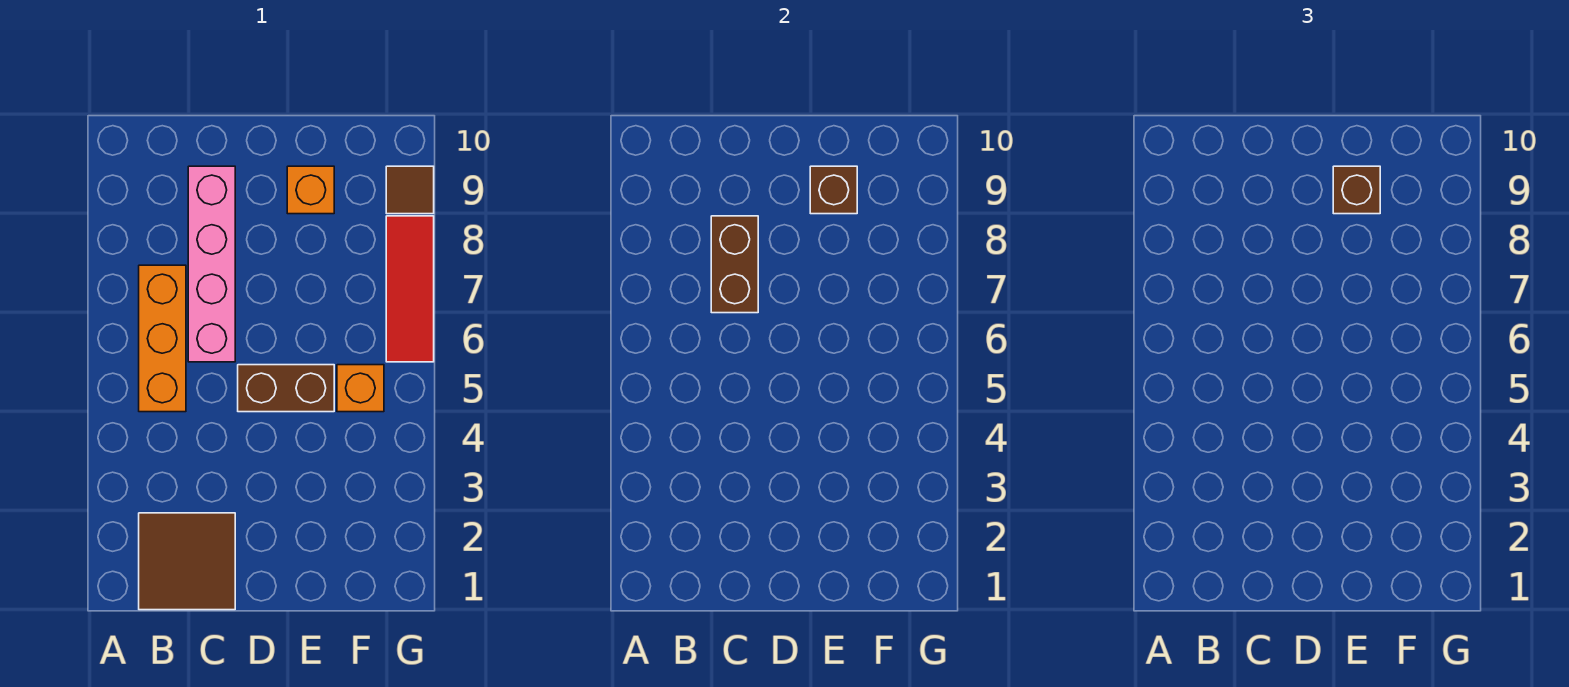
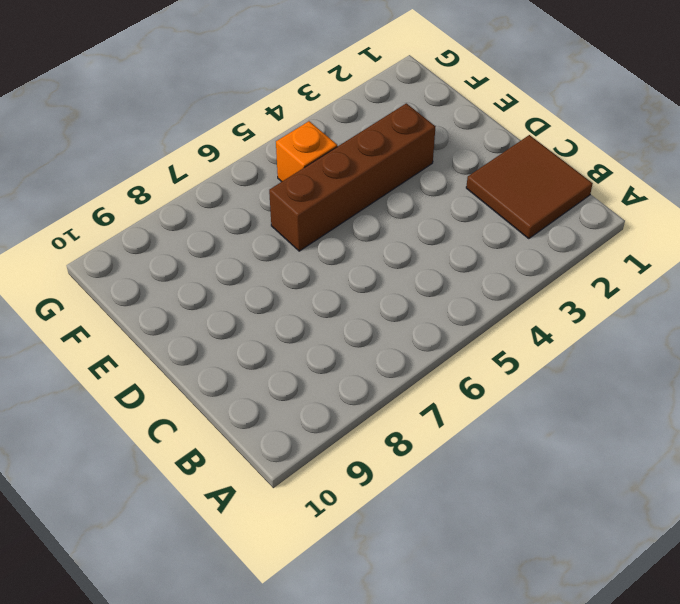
brown brick E3:E6 level 1 -> brown brick D5:E5 level 1
none -> orange brick B5:B7 level 1
none -> pink brick C6:C9 level 1

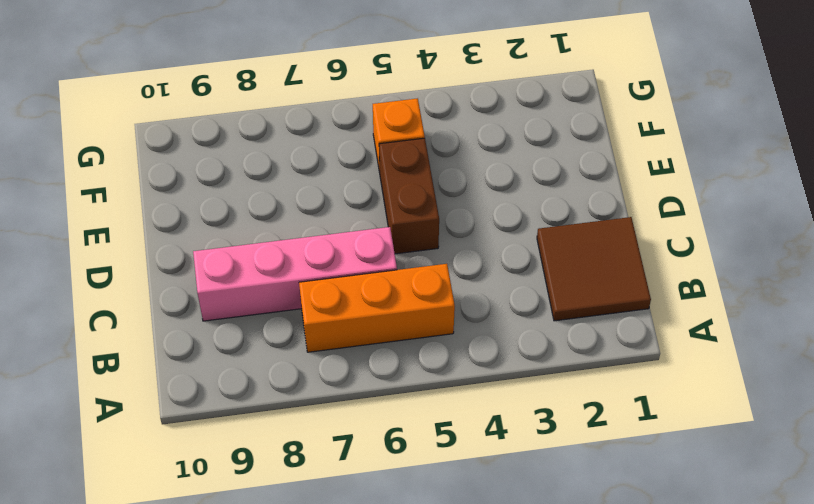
none -> orange brick E9 level 1
none -> red tile G6:G8 level 1

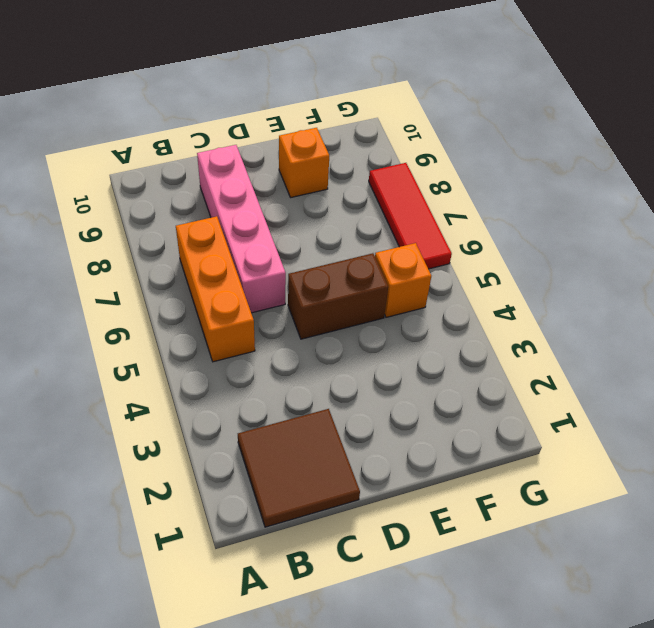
none -> brown tile G9 level 1
none -> brown brick C7:C8 level 2

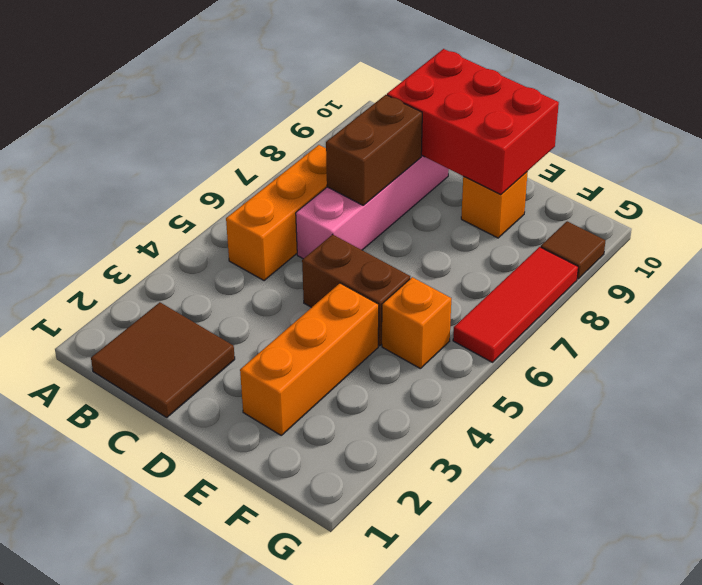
red brick C9:E10 level 2 -> brown brick E9 level 2
orange brick E2:E4 level 1 -> none
none -> brown brick E9 level 3

